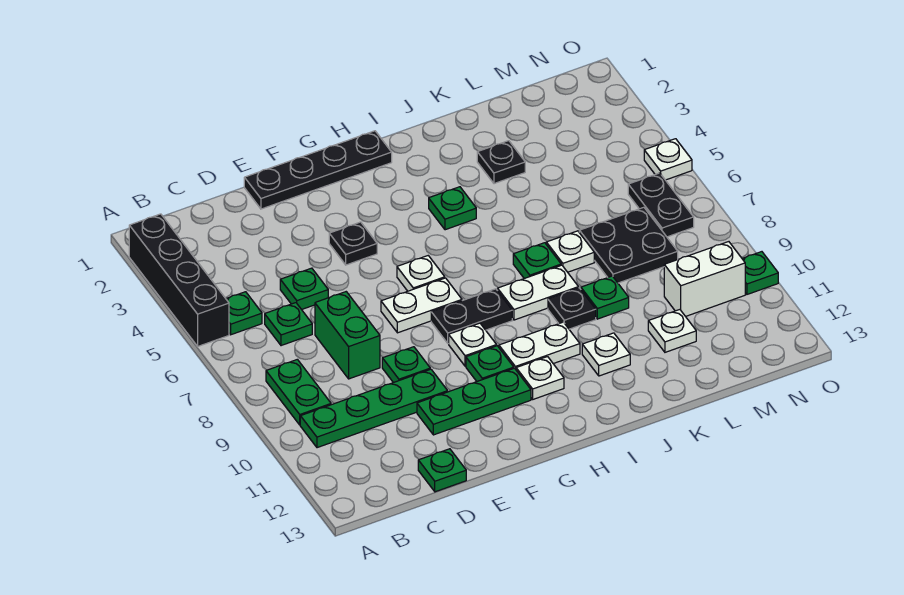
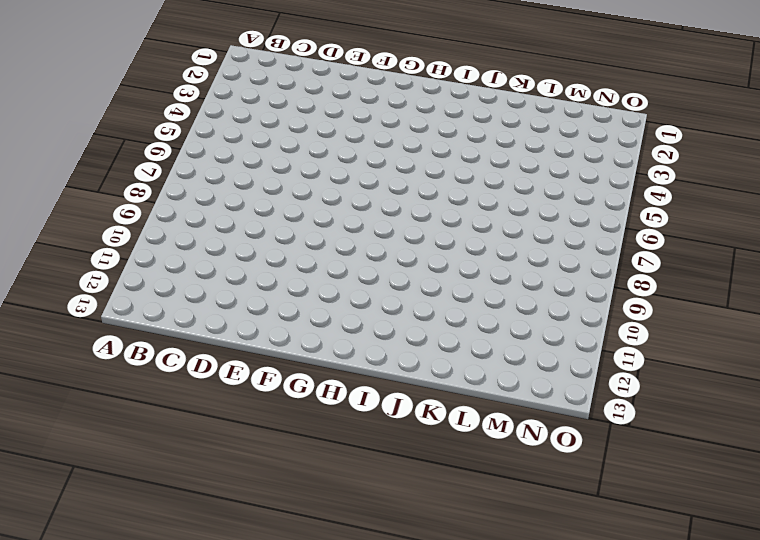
none -> black brick A2:A5 level 1
none -> green plate B5 level 1
none -> green plate B8:B9 level 1
none -> green plate B10:E10 level 1

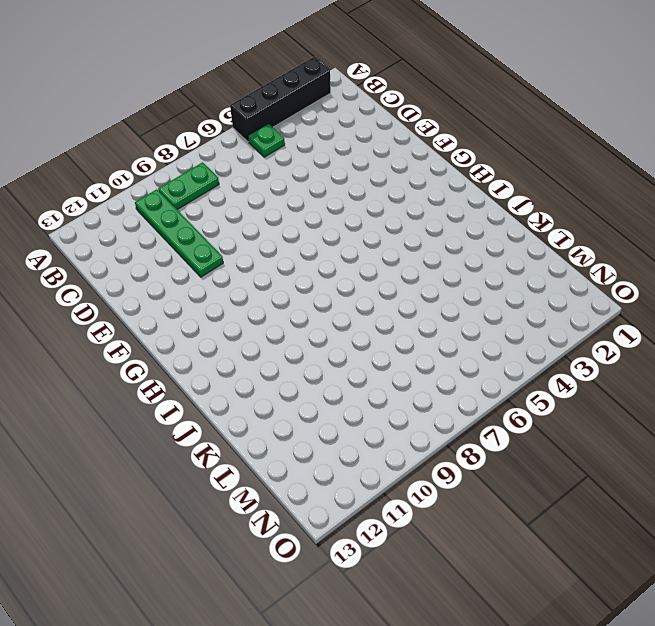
none -> green plate C6 level 1
none -> green plate D5 level 1
none -> green brick D7:D8 level 1
none -> green plate D13 level 1

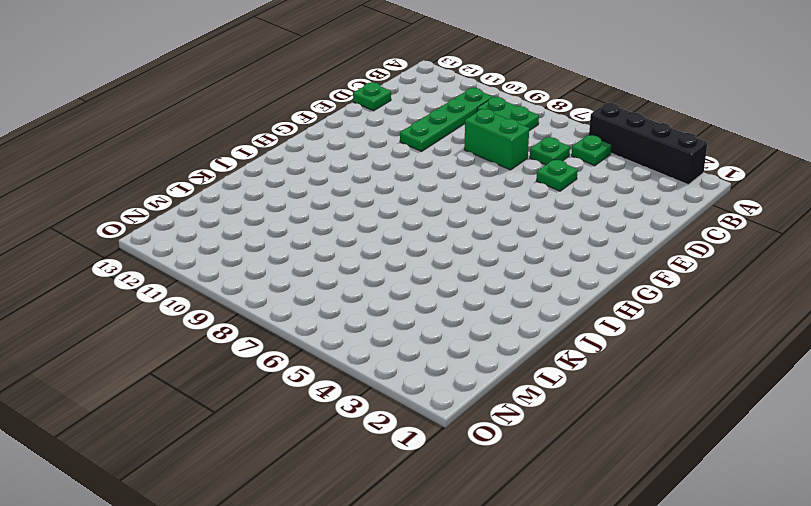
none -> black plate E1:H1 level 1
none -> green plate E9 level 1
none -> green plate E11:G11 level 1
none -> black plate F4 level 1

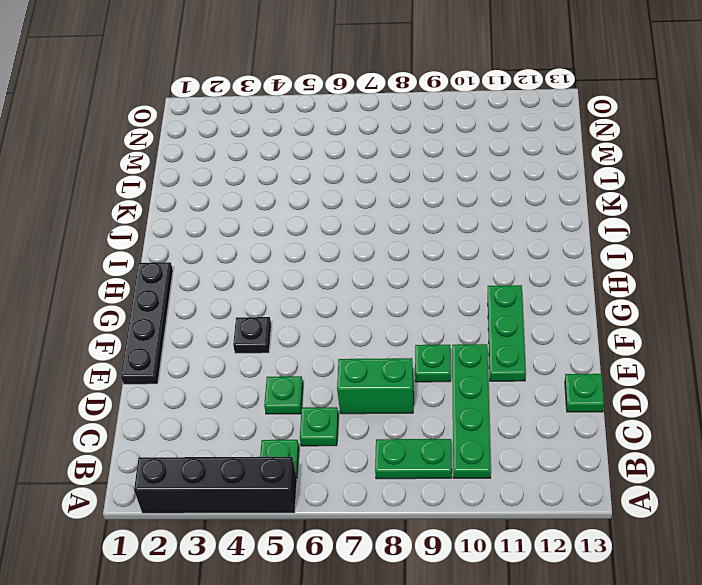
none -> white plate F7:G7 level 1
none -> white plate G6 level 1
none -> black plate G8:H8 level 1
none -> white plate G9 level 1

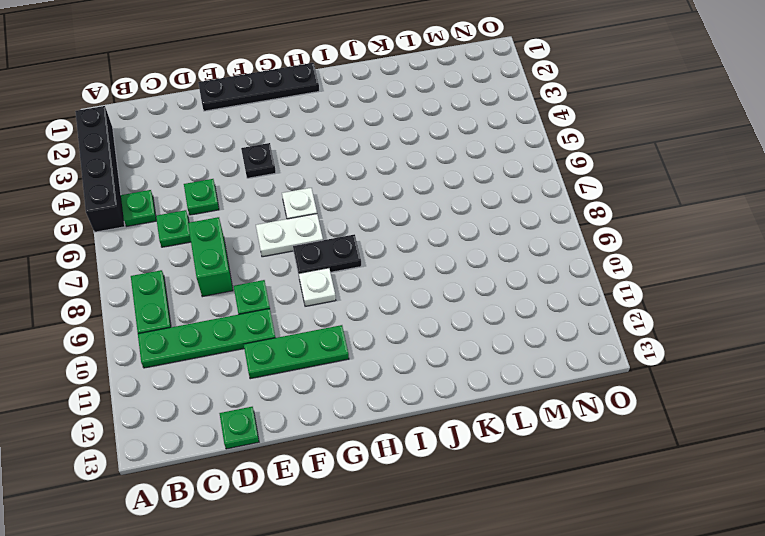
none -> green plate G10 level 1
none -> white plate H10:I10 level 1
none -> white plate H11 level 1
none -> green plate I4 level 1

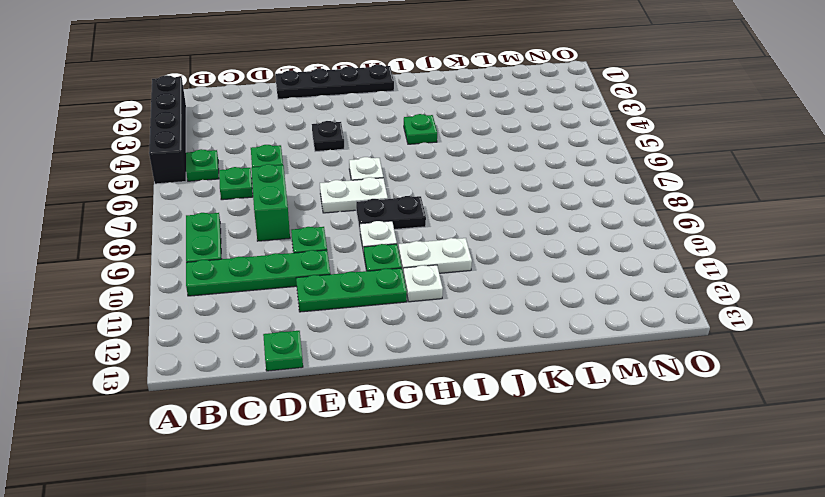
none -> white plate I8:J8 level 1
none -> green plate J7 level 1
none -> black plate J9 level 1
none -> white plate J11 level 1

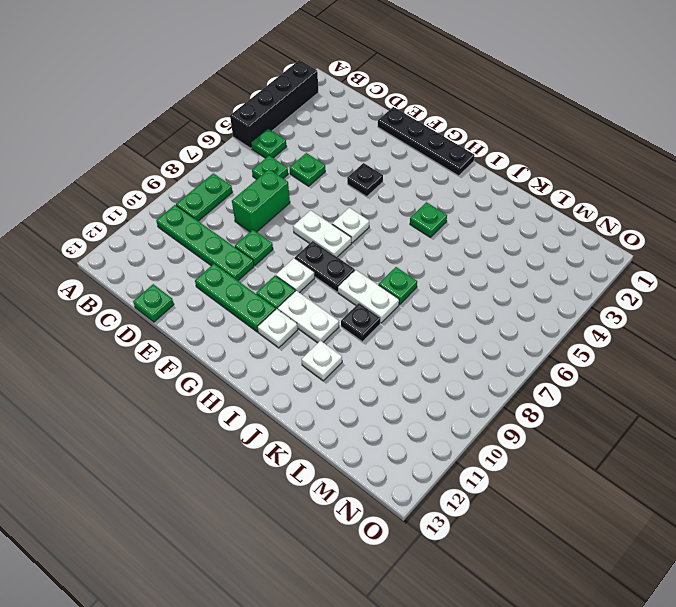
none -> black plate K3 level 1
none -> white plate K7 level 1
none -> green plate K9 level 1
none -> black plate L7:M8 level 1

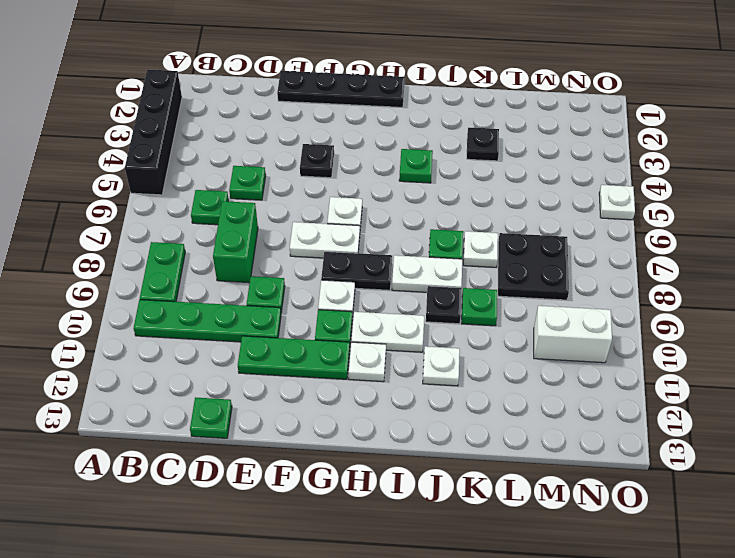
none -> green plate B5 level 1
none -> white plate L11 level 1
none -> black plate N6:N7 level 1
none -> green plate O10 level 1

